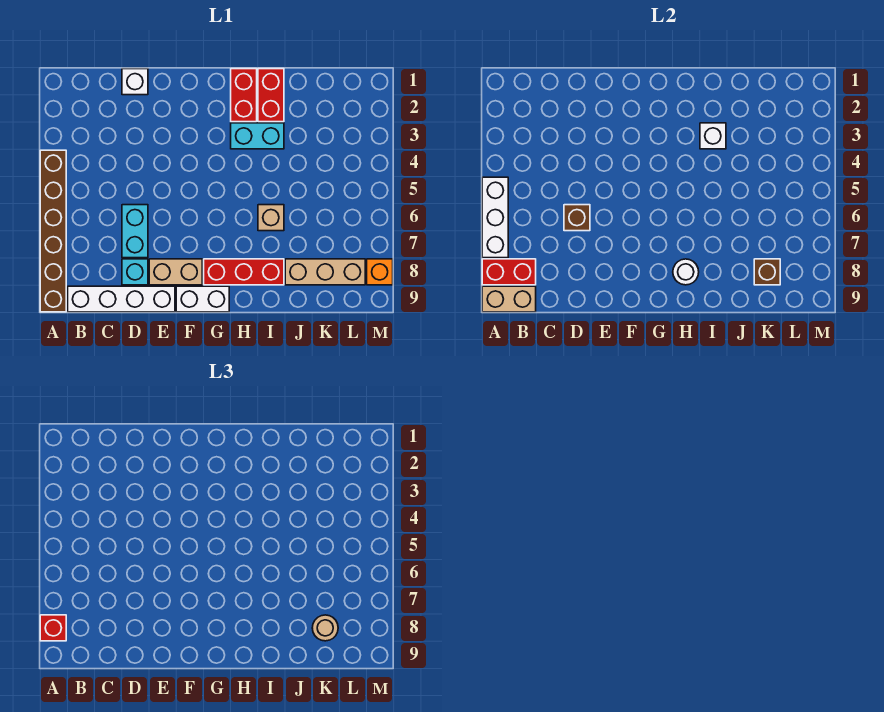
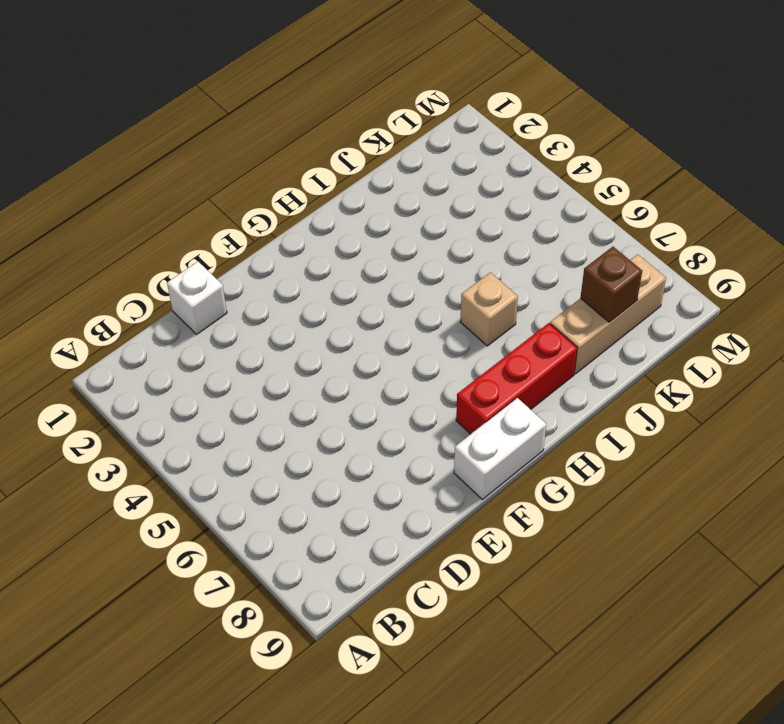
none -> brown brick A4:A9 level 1
none -> white brick B9:E9 level 1
none -> cyan brick D6:D7 level 1

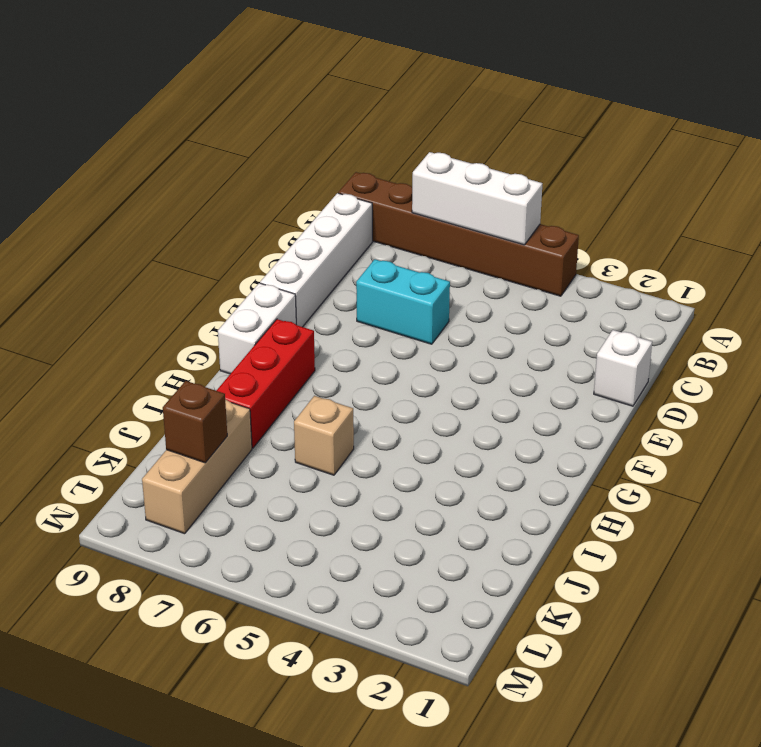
none -> cyan brick D8 level 1
none -> tan brick E8:F8 level 1
none -> red brick H1:H2 level 1

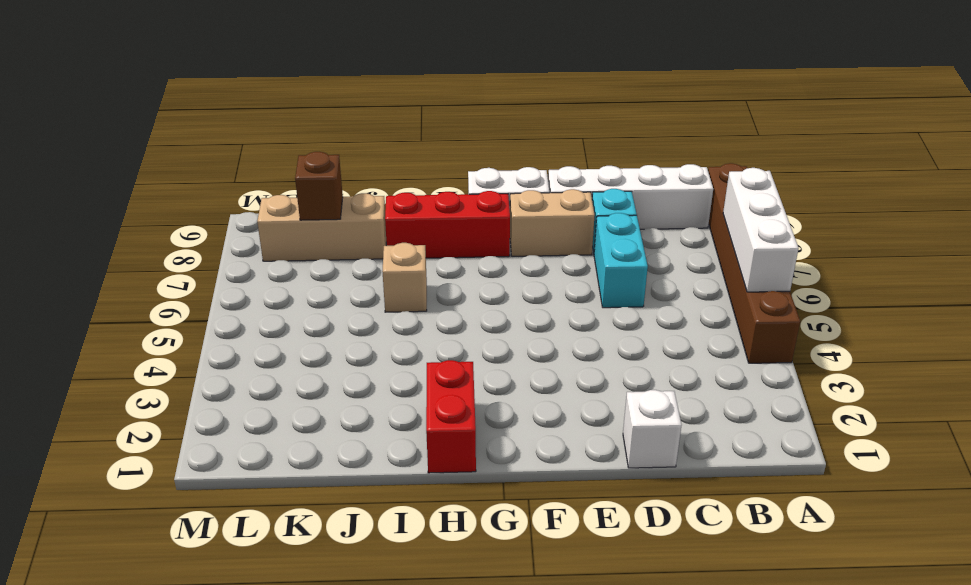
none -> cyan brick H3:I3 level 1
none -> red brick I1:I2 level 1
none -> orange brick M8 level 1

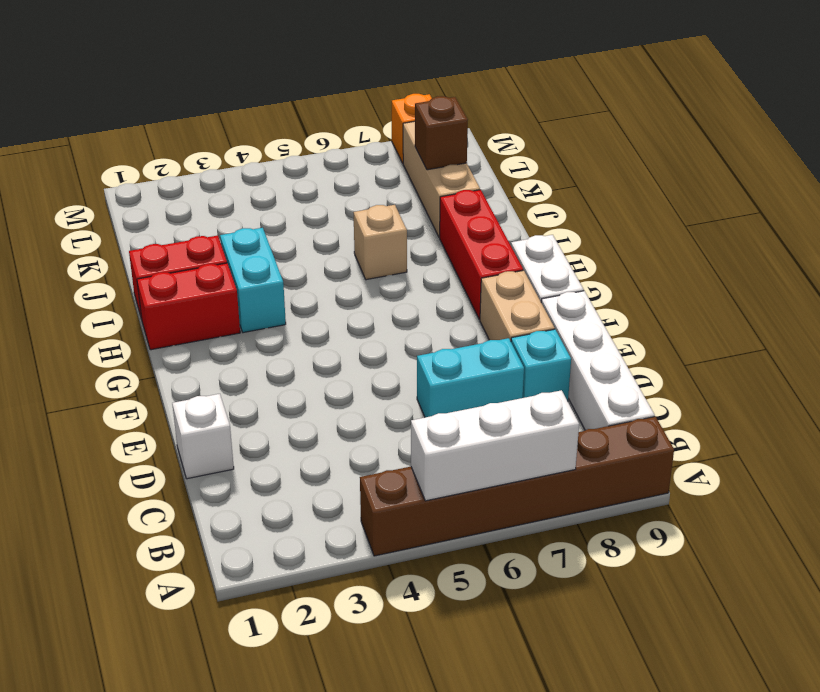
none -> red brick A8:B8 level 2
none -> tan brick A9:B9 level 2
none -> brown brick D6 level 2

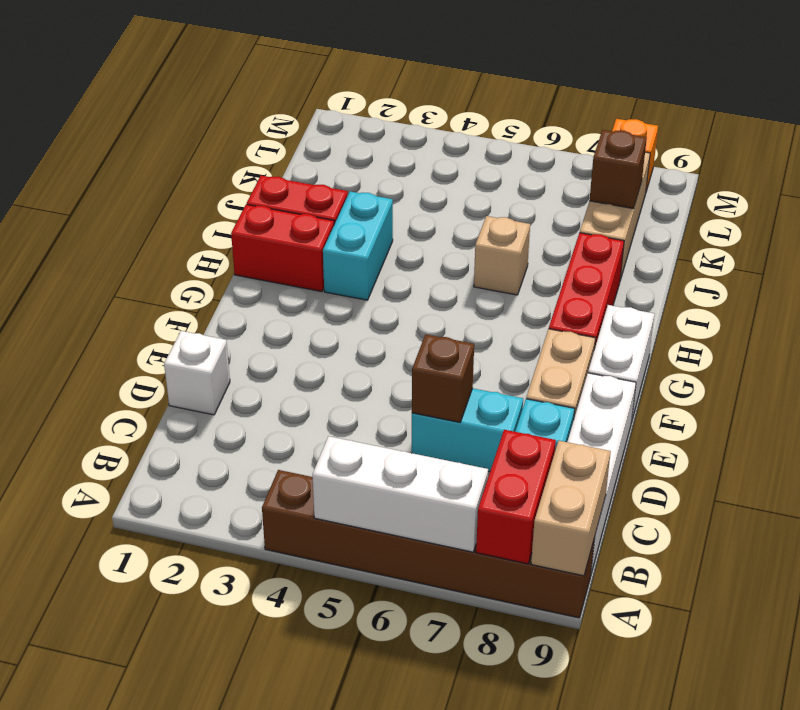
none -> white round brick H8 level 2
none -> white brick I3 level 2
none -> red brick A8 level 3

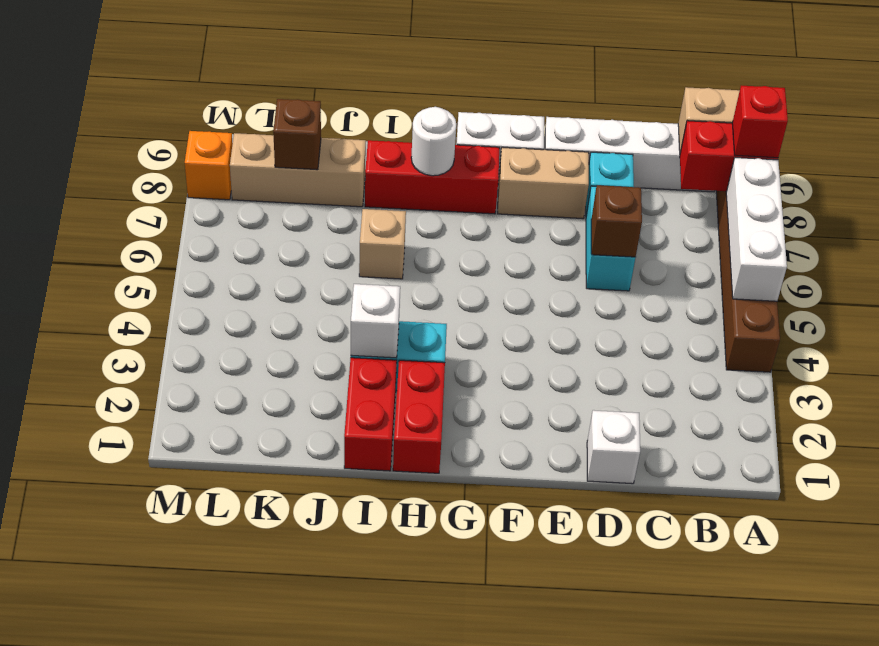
none -> tan round brick K8 level 3

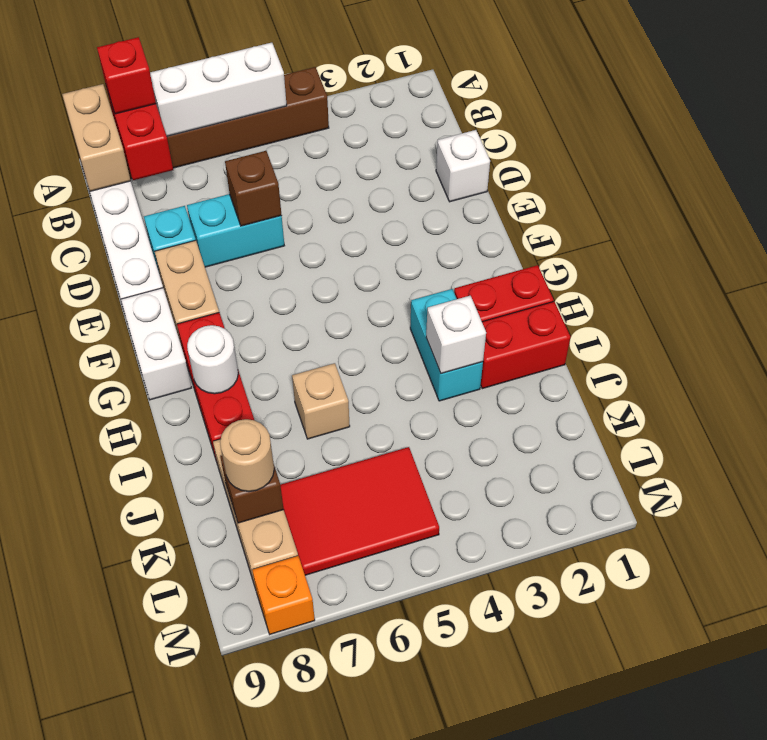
red tile K5:L7 level 1 -> none

